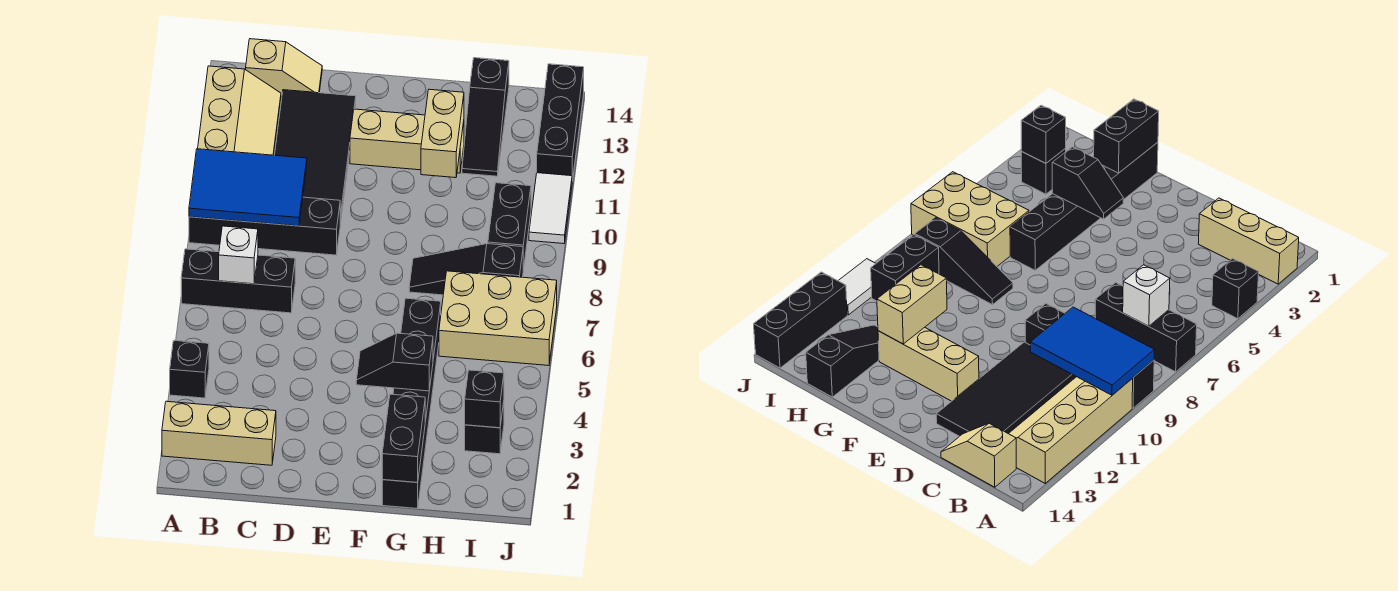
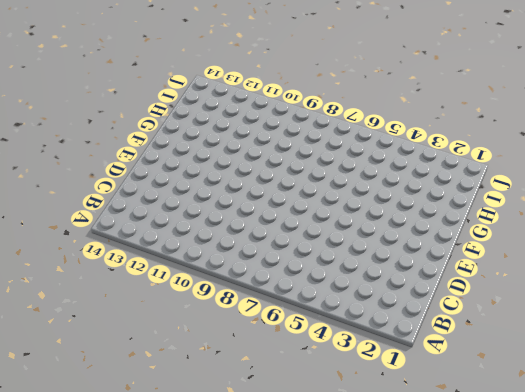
none -> tan brick A2:C2 level 1
none -> black brick A4 level 1
none -> black brick A7:C7 level 1

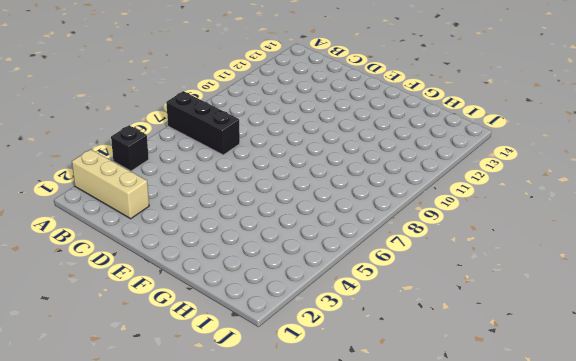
none -> black brick A9:D9 level 1
none -> tan slope A10:B13 level 1 top A
none -> tan slope B14:C14 level 1 top B

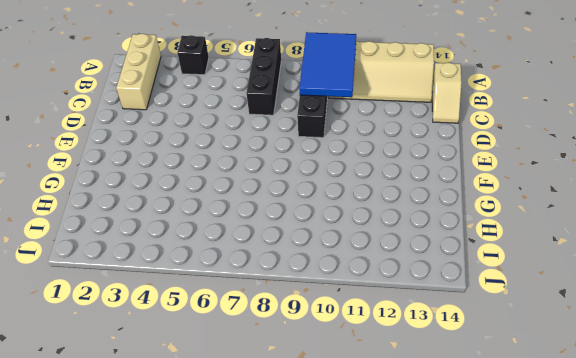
none -> black tile C10:D13 level 1
none -> tan brick E12:G12 level 1
none -> black brick G1:G6 level 1

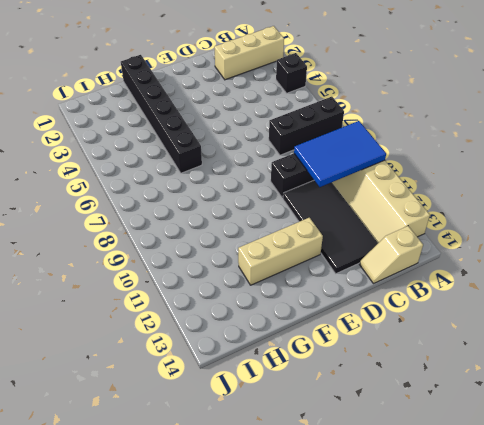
none -> black slope G8:I8 level 1 top I
none -> tan brick H6:J7 level 1
none -> black slope H12:H14 level 1 top 14

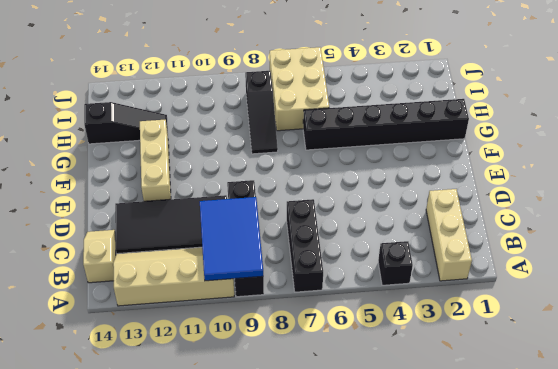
none -> black brick I3 level 1
none -> black brick I9:I10 level 1
none -> white tile J10:J11 level 1

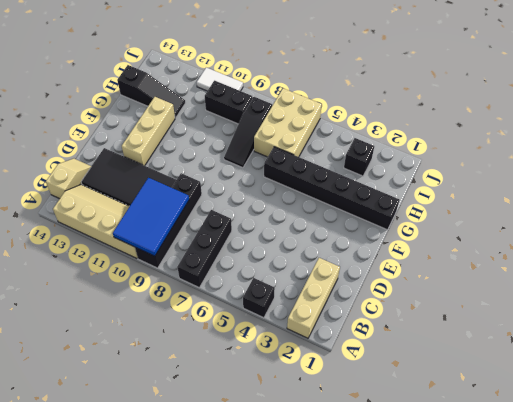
none -> black brick J12:J14 level 1
none -> white brick B7 level 2
none -> black slope F4:G4 level 2 top G

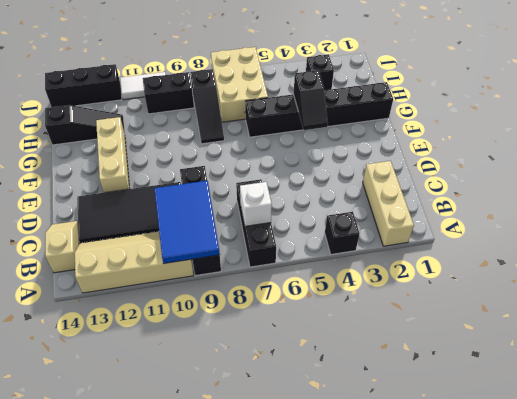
none -> black brick G1:G2 level 2
none -> tan brick G11:G12 level 2
none -> black brick I3 level 2

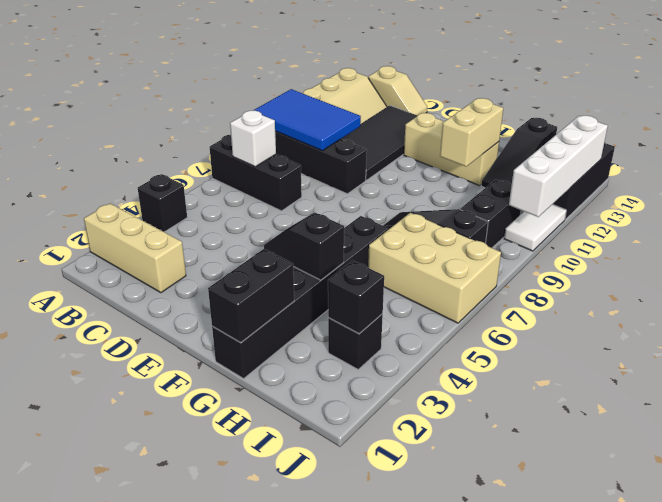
white brick J10:J13 level 2 -> none

